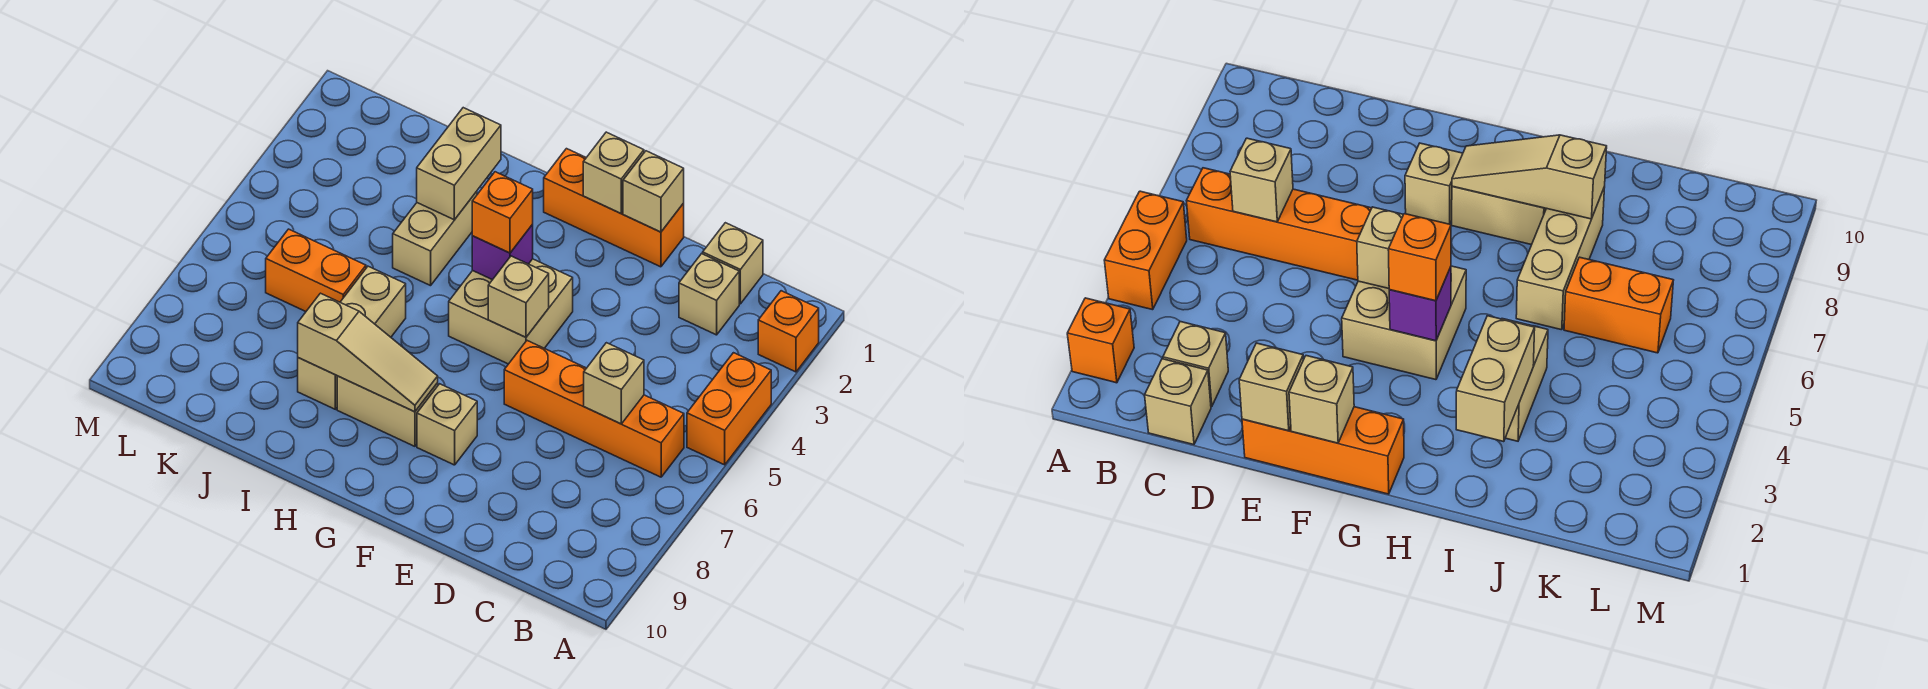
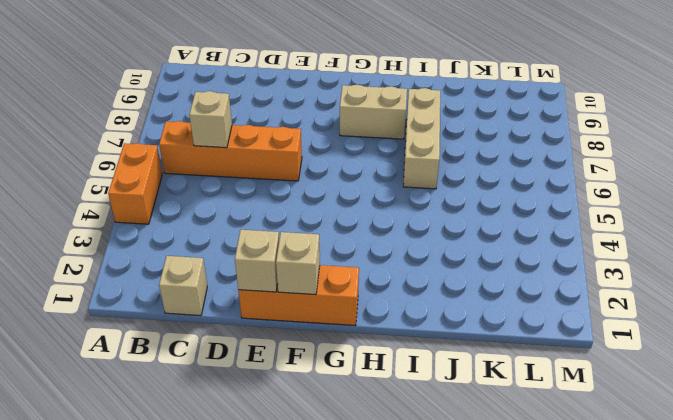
none -> orange brick A2 level 1
none -> tan brick C2 level 1
none -> tan brick F4:G5 level 1

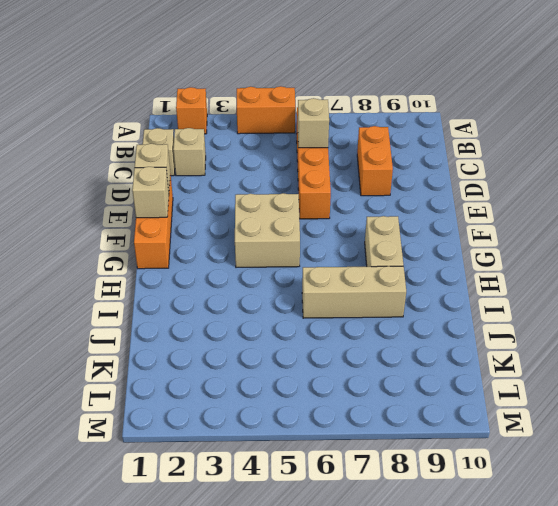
orange brick C8:D8 level 1 -> orange brick J6:K6 level 1
none -> tan brick F8 level 1
none -> tan brick I3:I4 level 1
none -> tan brick F5 level 2

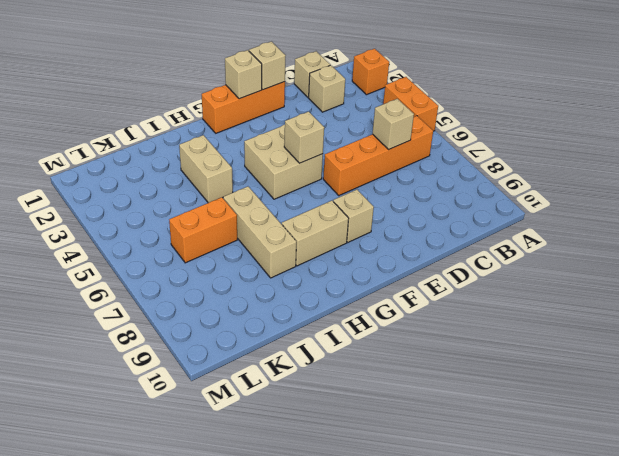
none -> purple brick G4 level 2
none -> tan slope G8:I8 level 2 top I
none -> tan brick I2:I3 level 2

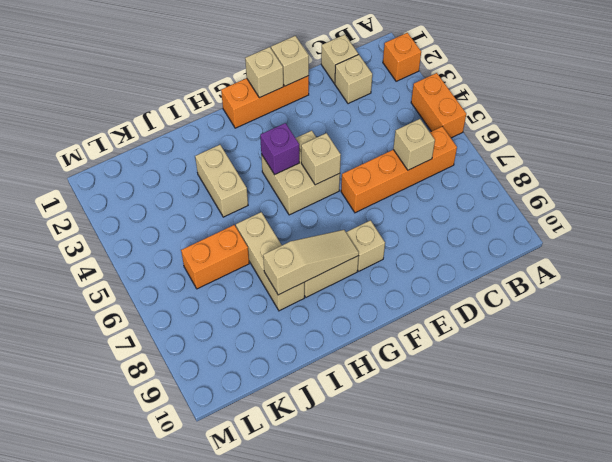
none -> tan brick I2:I3 level 2
none -> orange brick G4 level 3

